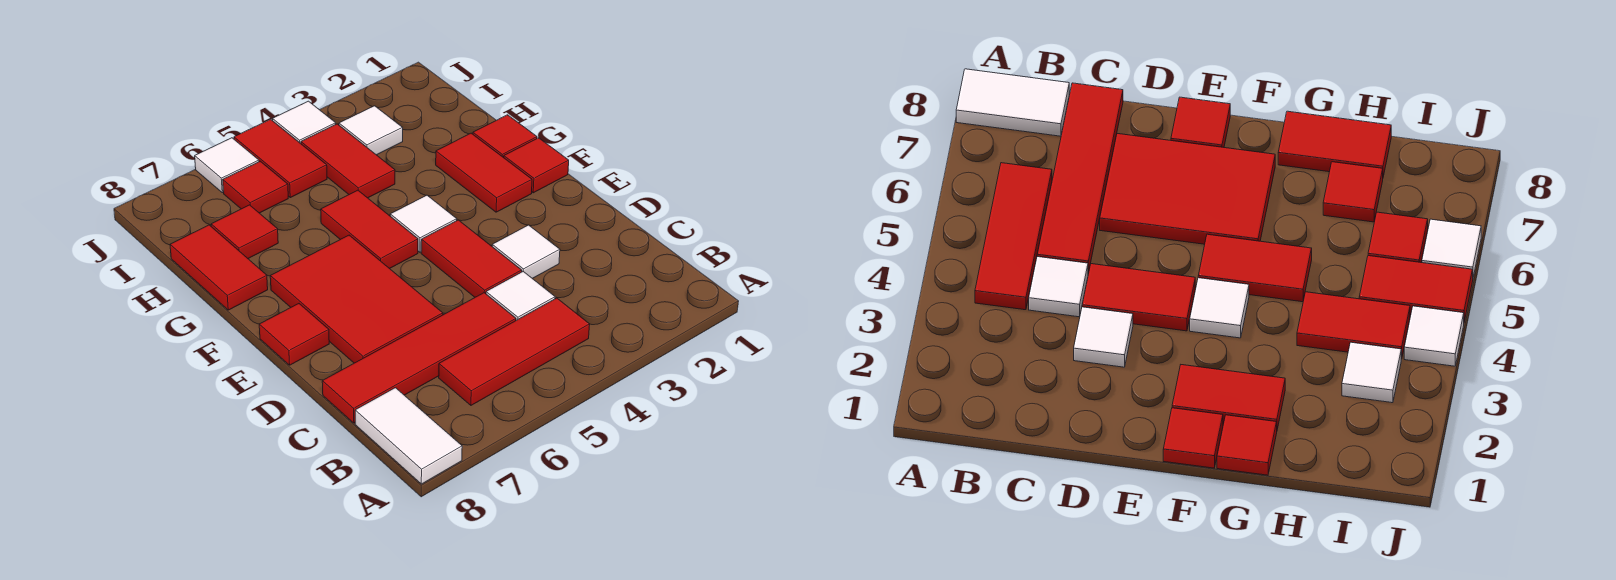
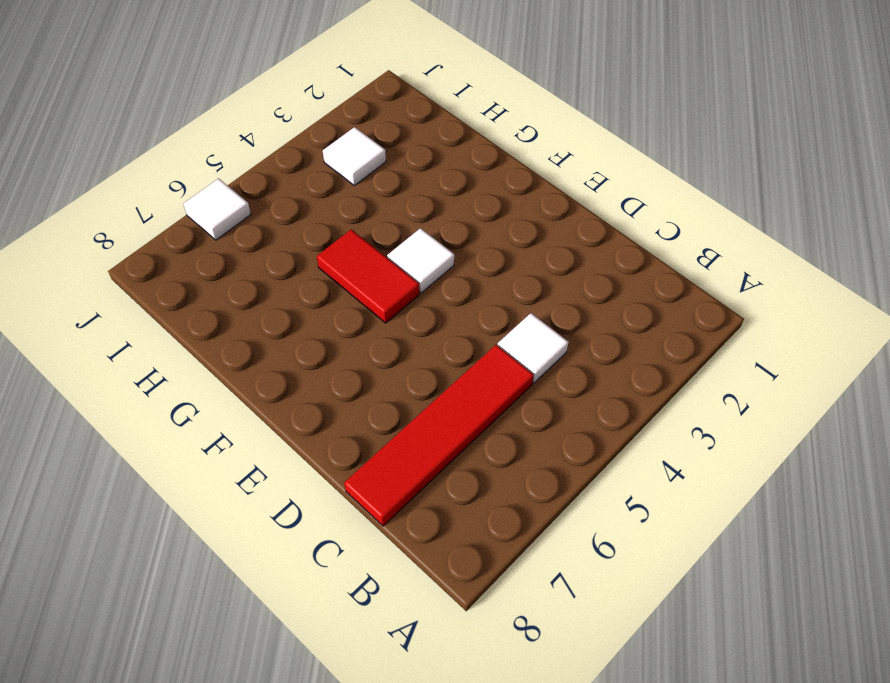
none -> white tile A8:B8 level 1
none -> red tile B4:B6 level 1
none -> white tile D3 level 1

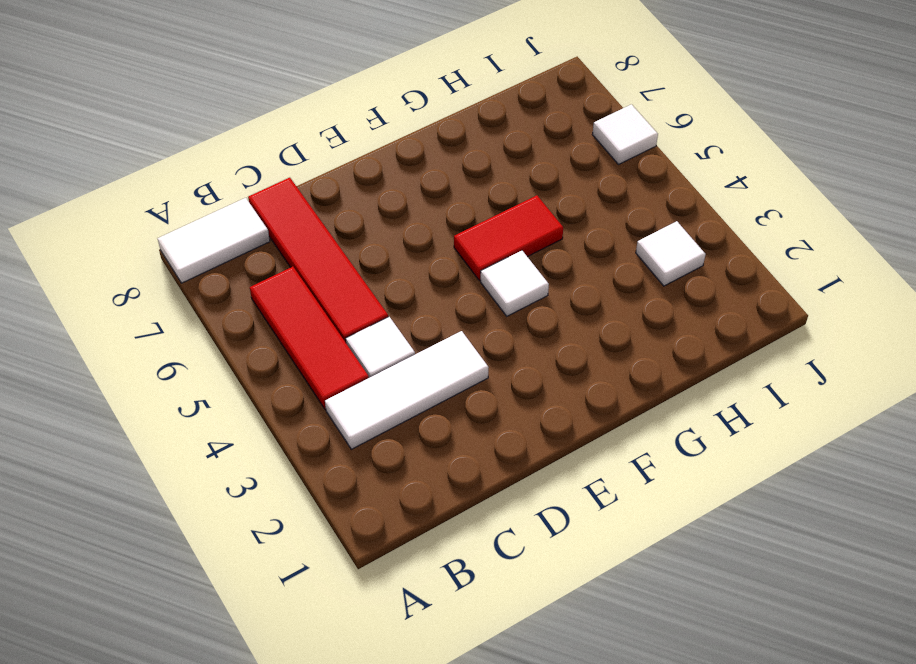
white tile B3:D3 level 1 -> white tile D3 level 1
none -> red tile D4:E4 level 1
none -> red tile D6:F7 level 1
none -> red tile E8 level 1

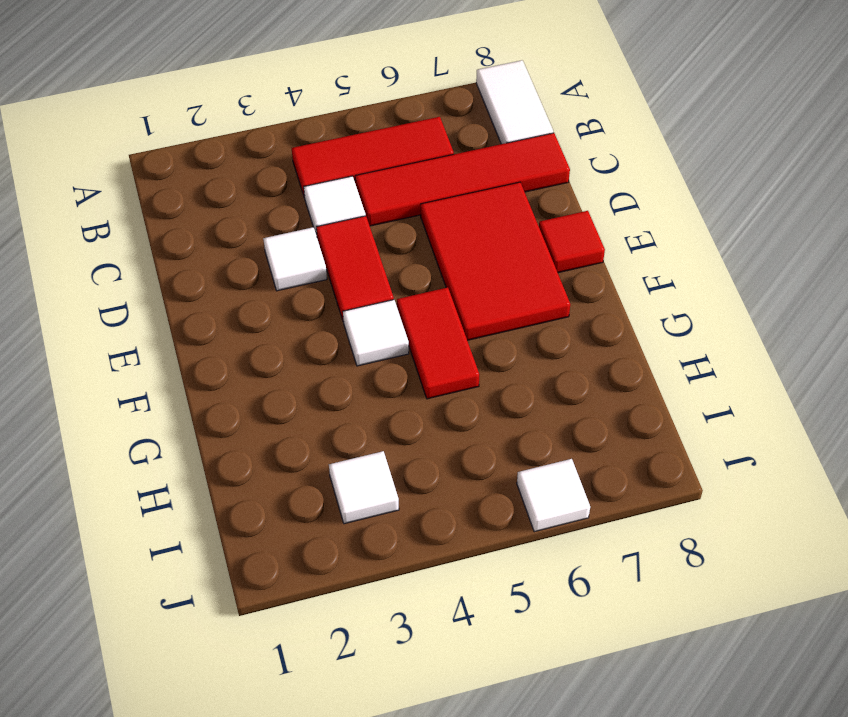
none -> red tile F1 level 1
none -> red tile F2:G2 level 1
none -> red tile G1 level 1

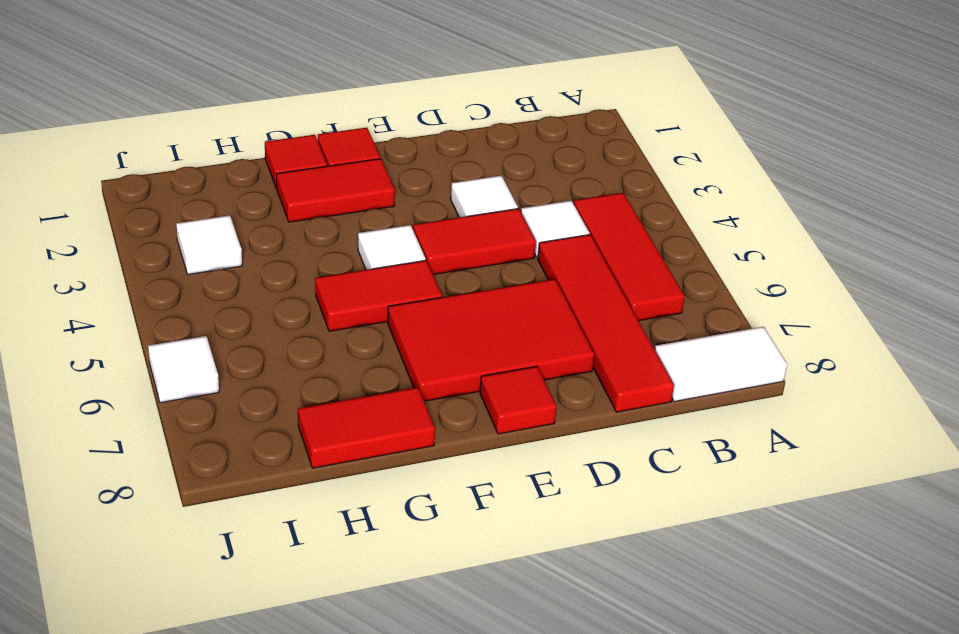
none -> red tile H4:I4 level 1
none -> red tile H7 level 1
none -> red tile I5:J5 level 1

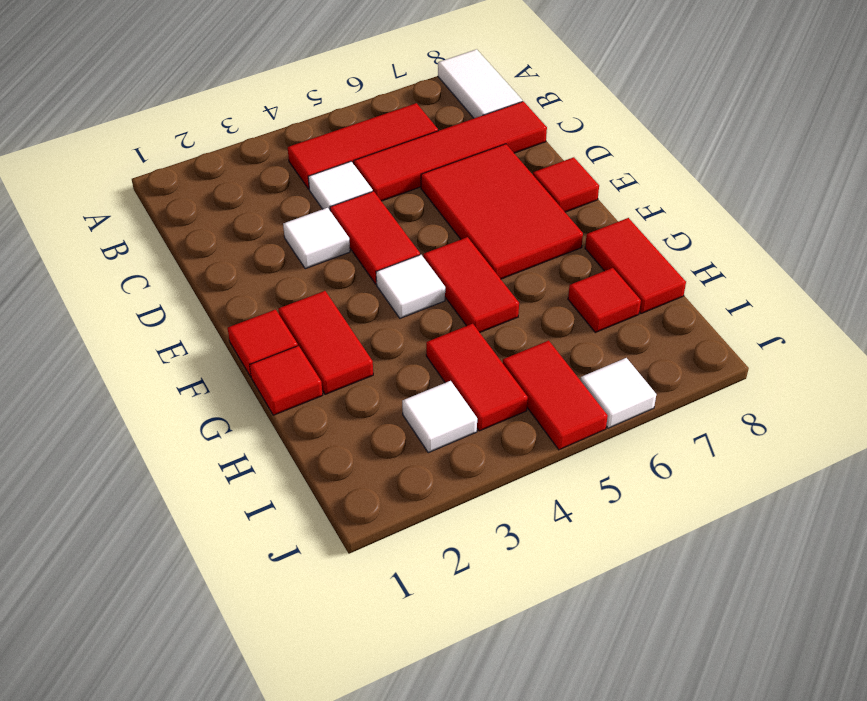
none -> red tile I6 level 1
none -> white tile J4 level 1

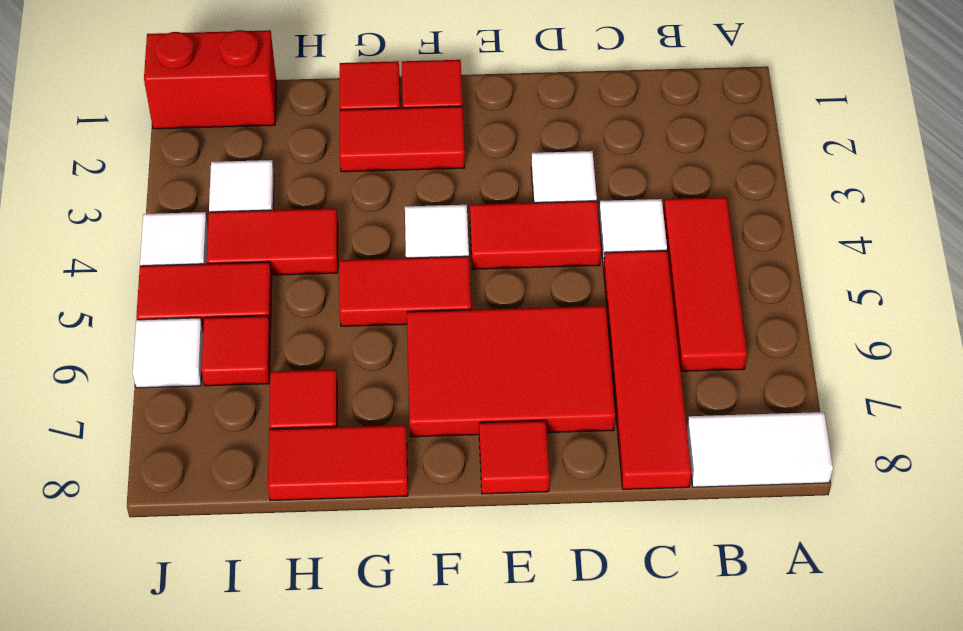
red brick I1:J1 level 1 -> none

